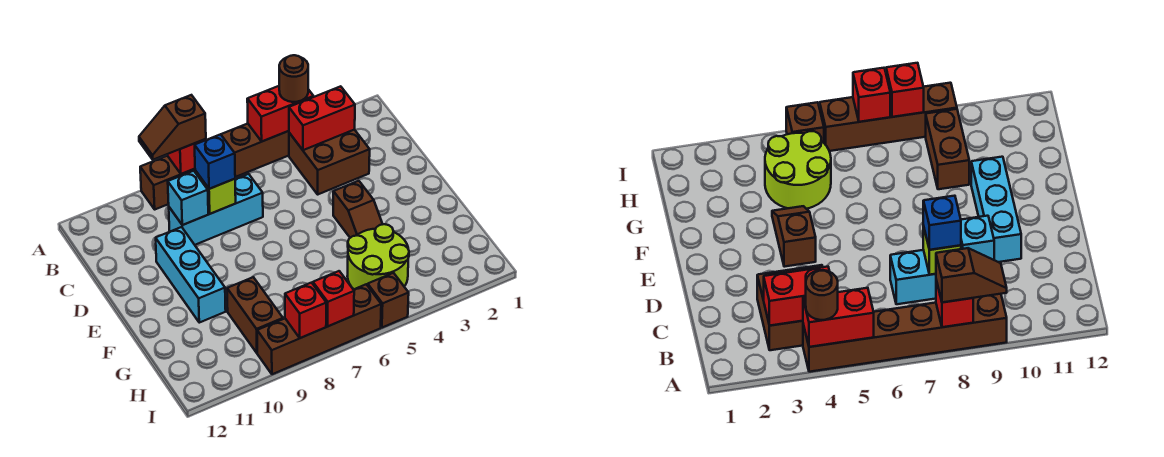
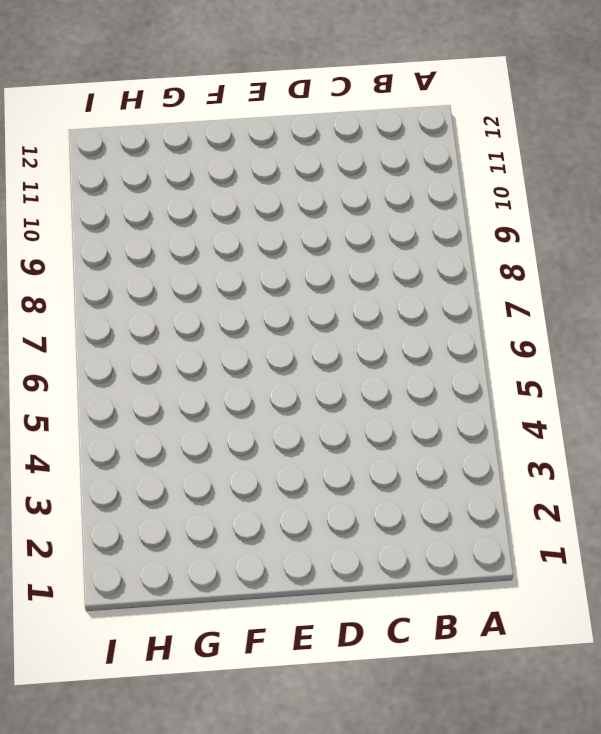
none -> brown brick A4:A9 level 1
none -> brown brick B3:C4 level 1
none -> cyan brick C7:C9 level 1

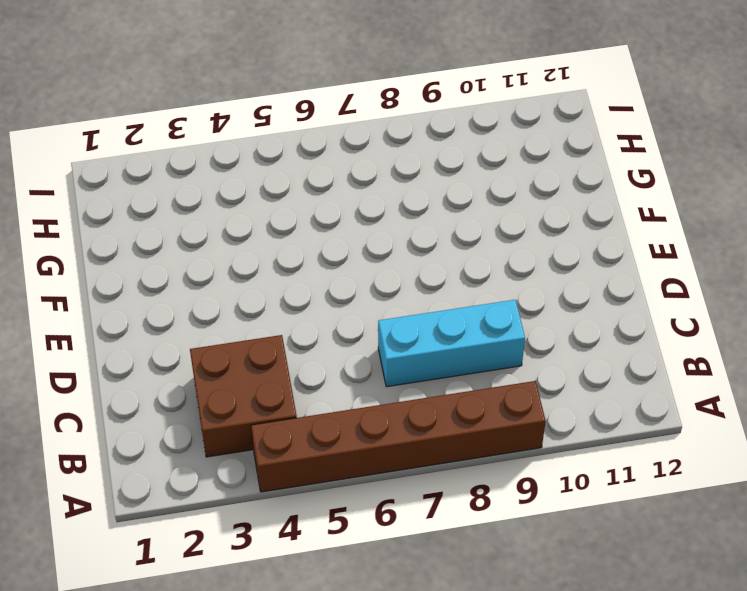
none -> cyan brick D10:F10 level 1
none -> brown slope E4:F4 level 1 top E
none -> lime round brick G4:H5 level 1

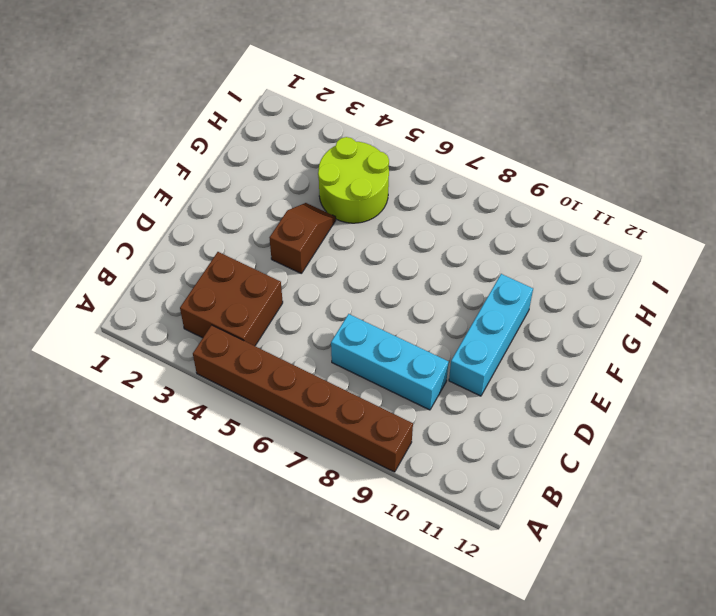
none -> brown brick G9:H9 level 1
none -> brown brick I5 level 1
none -> brown brick I6:I9 level 1

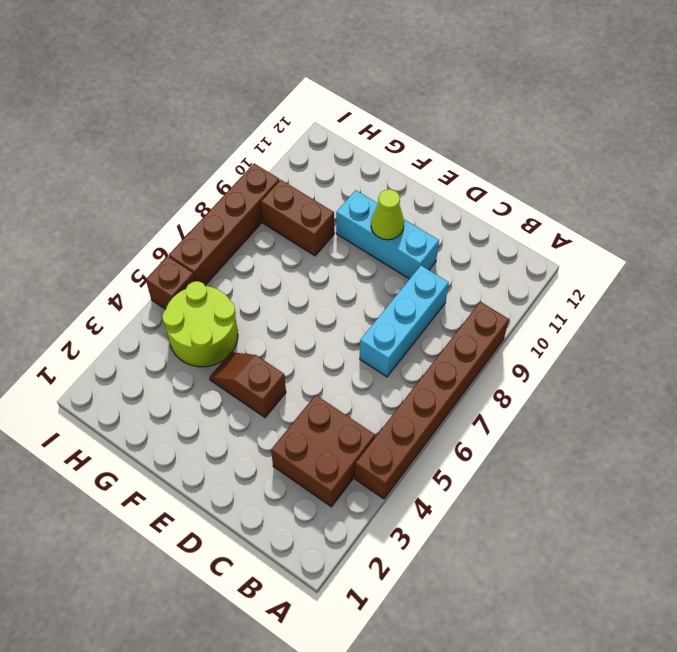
lime cone E10 level 2 -> none
none -> red brick A4:A5 level 2
none -> red brick A8 level 2
none -> red brick B3:B4 level 2

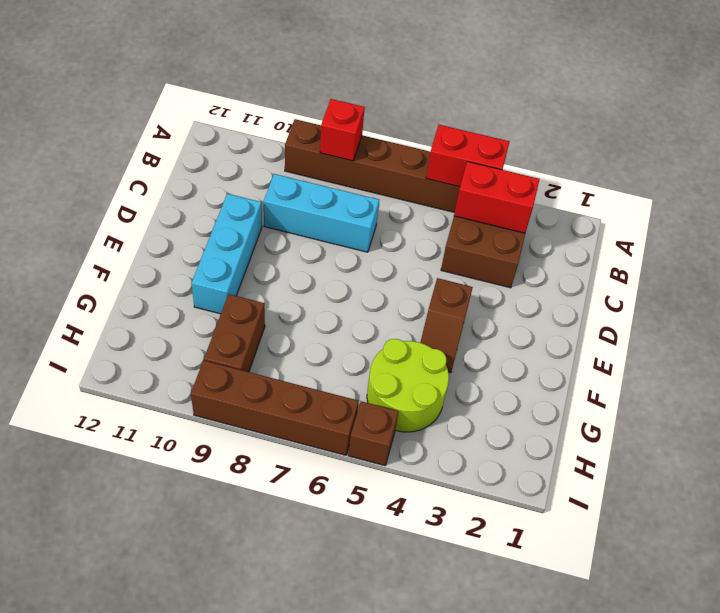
none -> lime brick C8 level 2
none -> cyan brick C9 level 2
none -> red brick I7 level 2

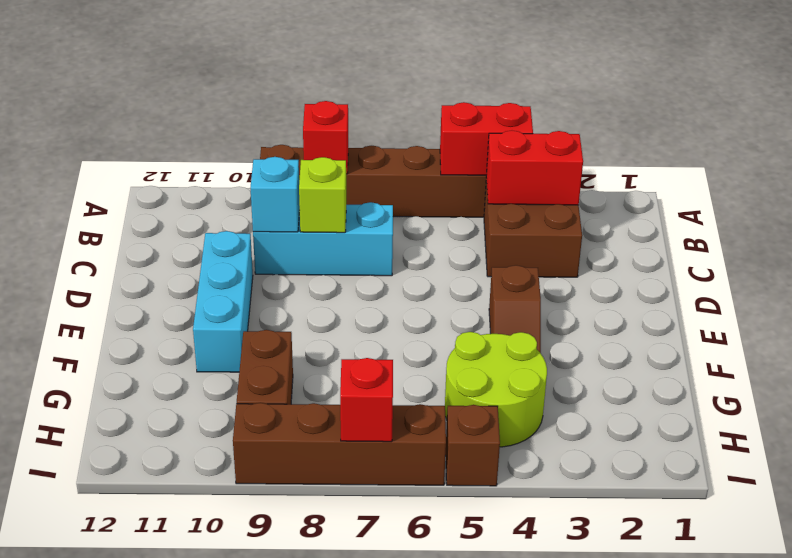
none -> red brick I8 level 2
none -> brown round brick A4 level 3
none -> brown slope A8:A9 level 3 top 8

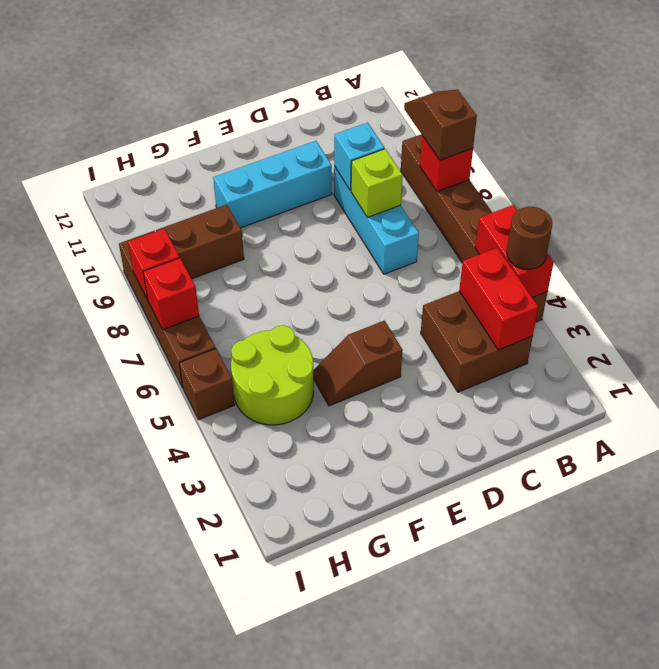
none -> blue brick C8 level 3

